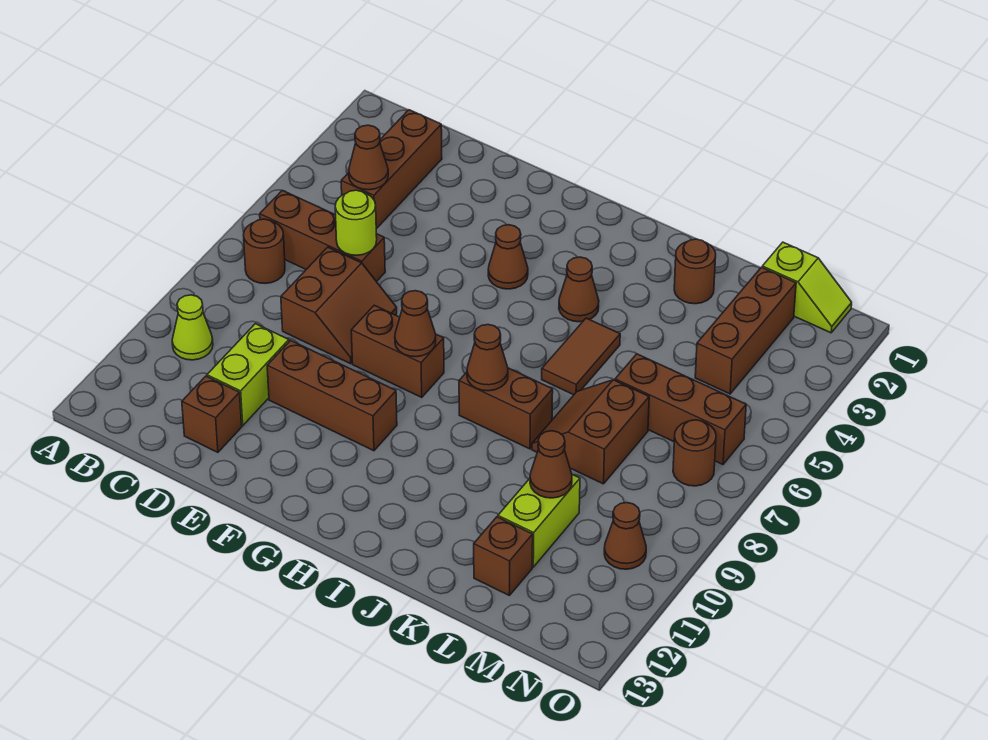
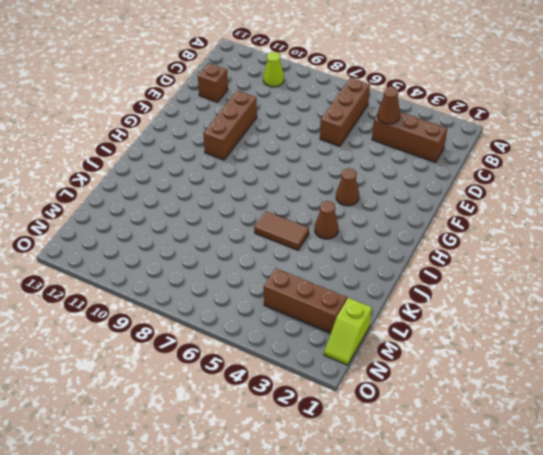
none -> brown round brick B7 level 1
none -> brown slope D7:E8 level 1 top D
none -> lime brick D10:D11 level 1

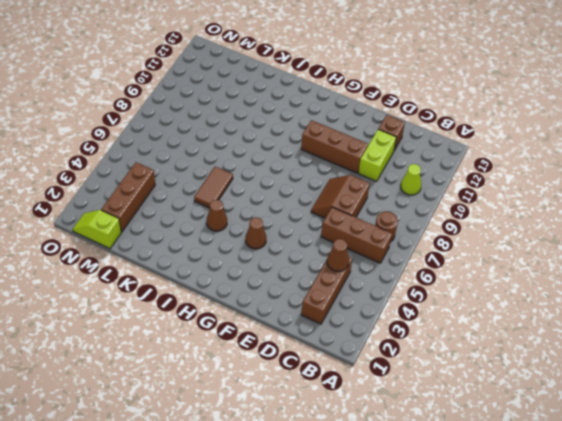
none -> brown brick F8:G8 level 1
none -> brown brick I8:J8 level 1
none -> brown round brick K2 level 1

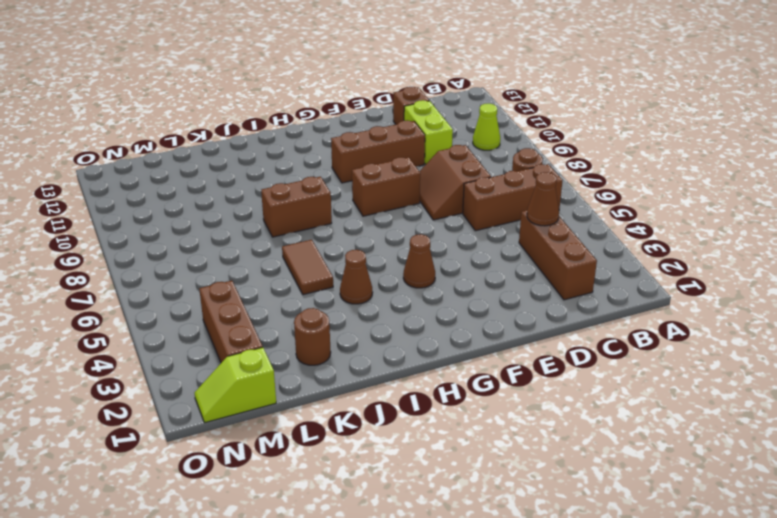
none -> brown slope K7:L8 level 1 top L
none -> brown brick L6:N6 level 1
none -> lime brick L10:L11 level 1

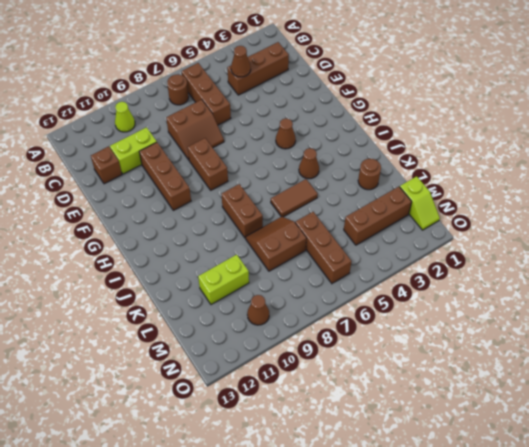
none -> brown brick L12 level 1
none -> brown round brick N7 level 1
none -> lime round brick D6 level 2

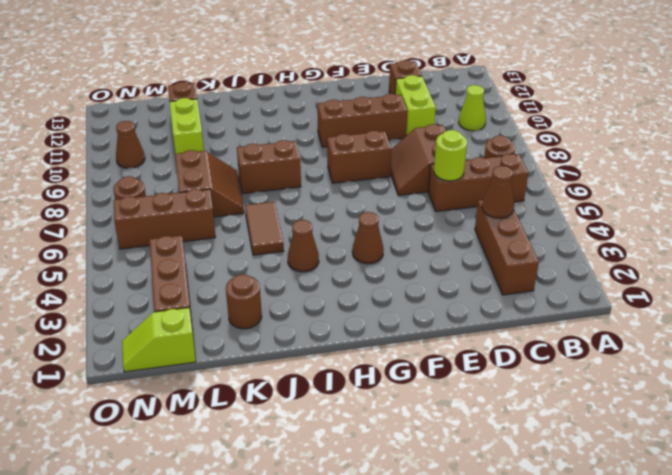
none -> brown cone G8 level 2
none -> brown cone I8 level 2
none -> brown cone L10 level 2

